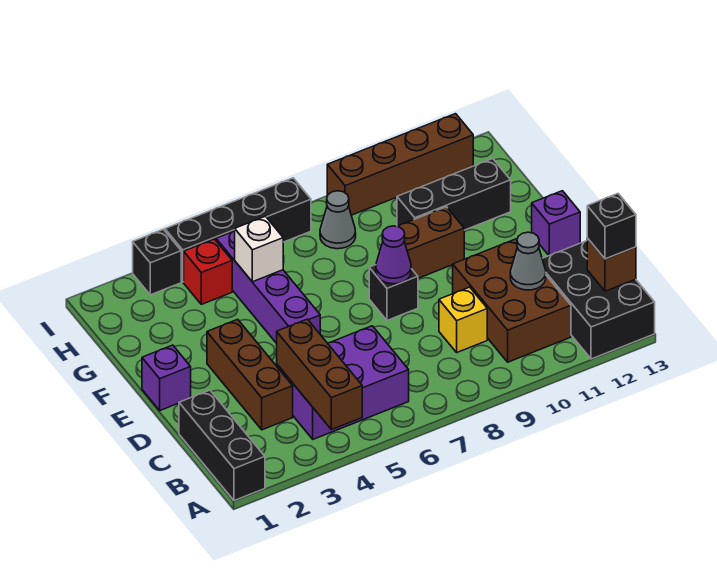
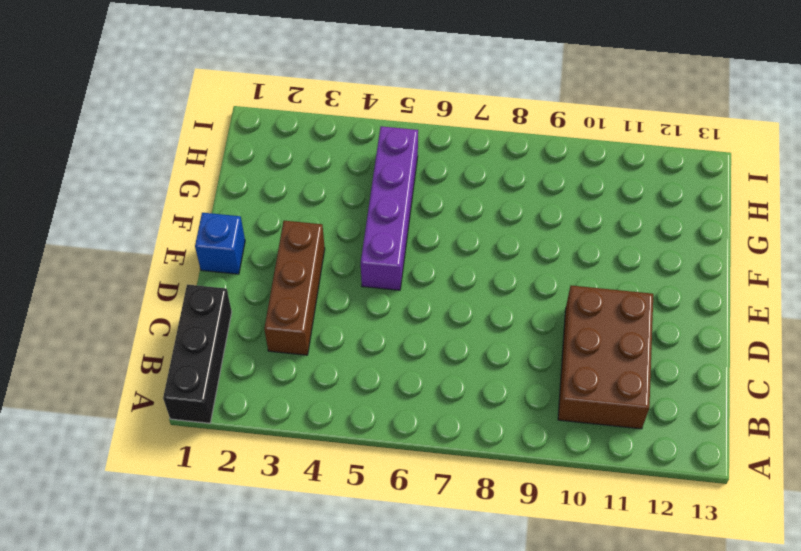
blue brick E1 level 1 -> purple brick E1 level 1
none -> black brick A12:C13 level 1
none -> purple brick B4:C6 level 1
none -> yellow brick C9 level 1

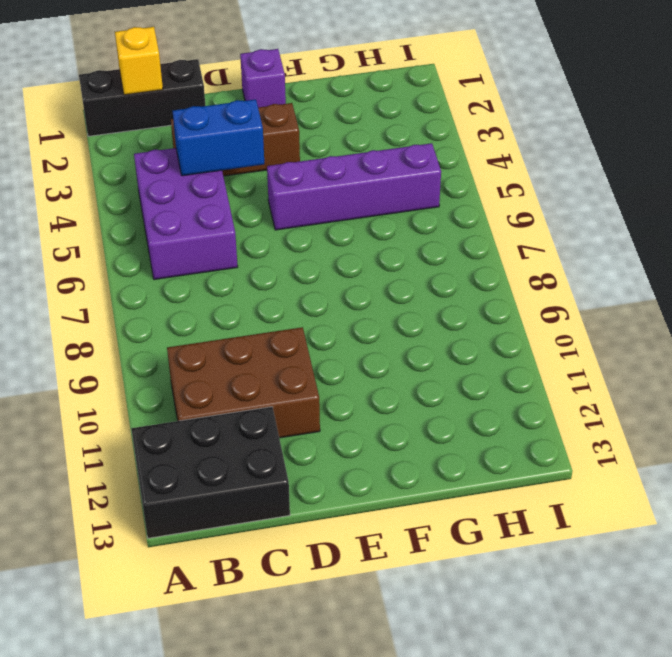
yellow brick B1 level 2 -> yellow brick C9 level 1
blue brick C4:D4 level 2 -> brown brick A4:C4 level 2
none -> black brick E8 level 1
none -> purple brick E13 level 1
none -> brown brick F9:F10 level 1

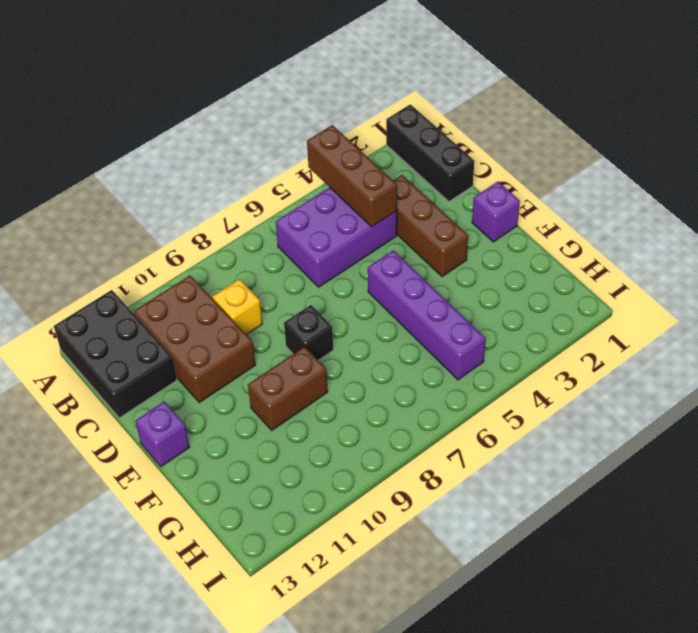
none -> black brick G10:G12 level 1
none -> red brick H4 level 1
none -> grey cone H8 level 1

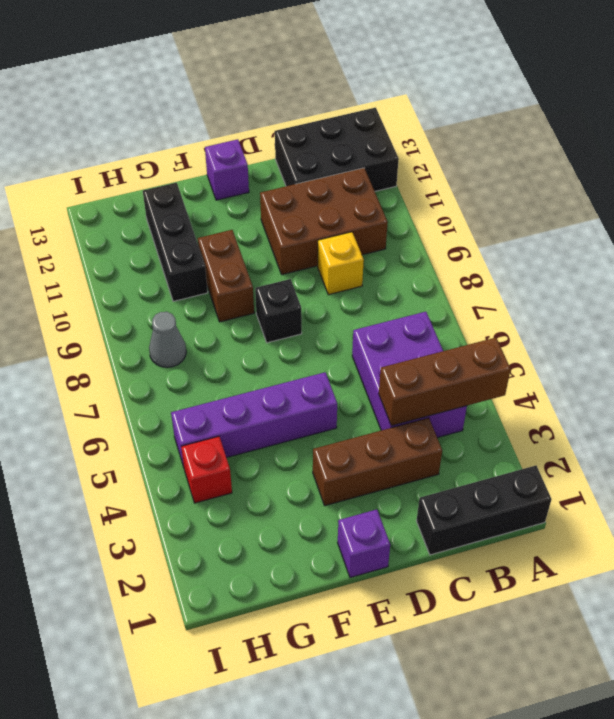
none -> black brick I3 level 1
none -> black brick I4:I7 level 1
none -> brown brick I9:I12 level 1

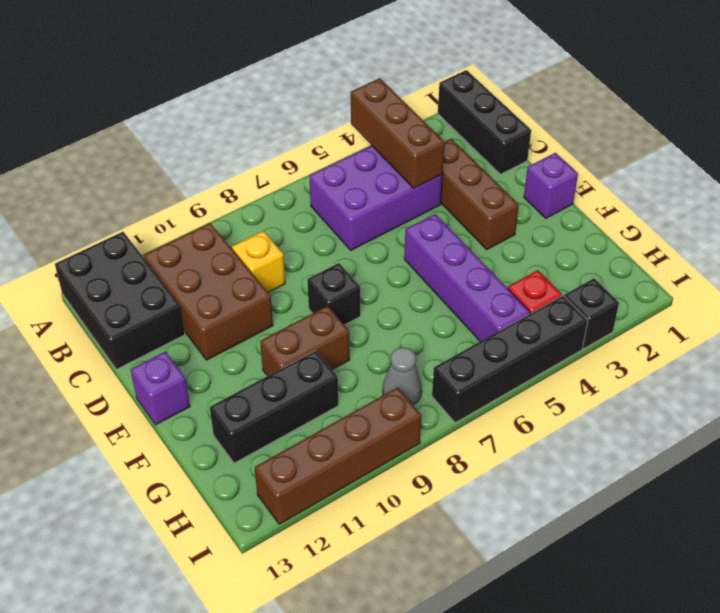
none -> brown brick B13 level 2
none -> grey cone C11 level 2
none -> purple cone E8 level 2

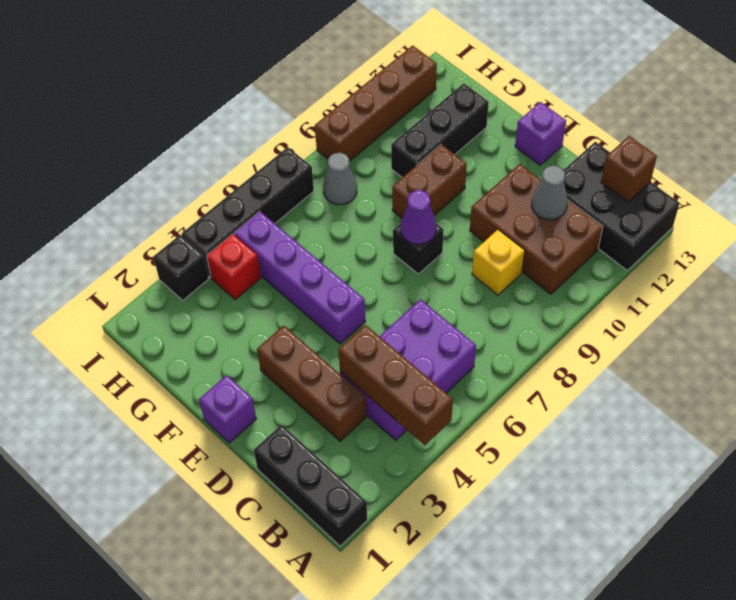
none -> white brick G5 level 2
none -> black brick B13 level 3

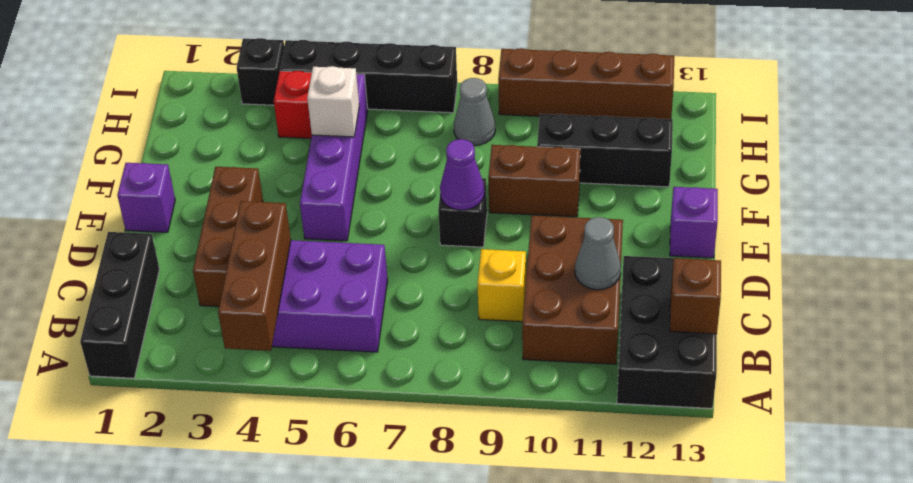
none -> black brick B13 level 3

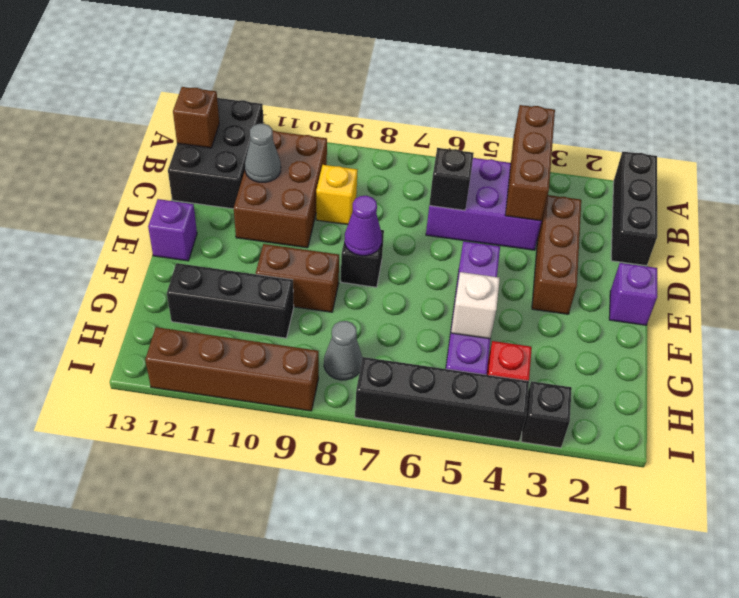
black brick C6 level 2 -> black brick B13 level 3

